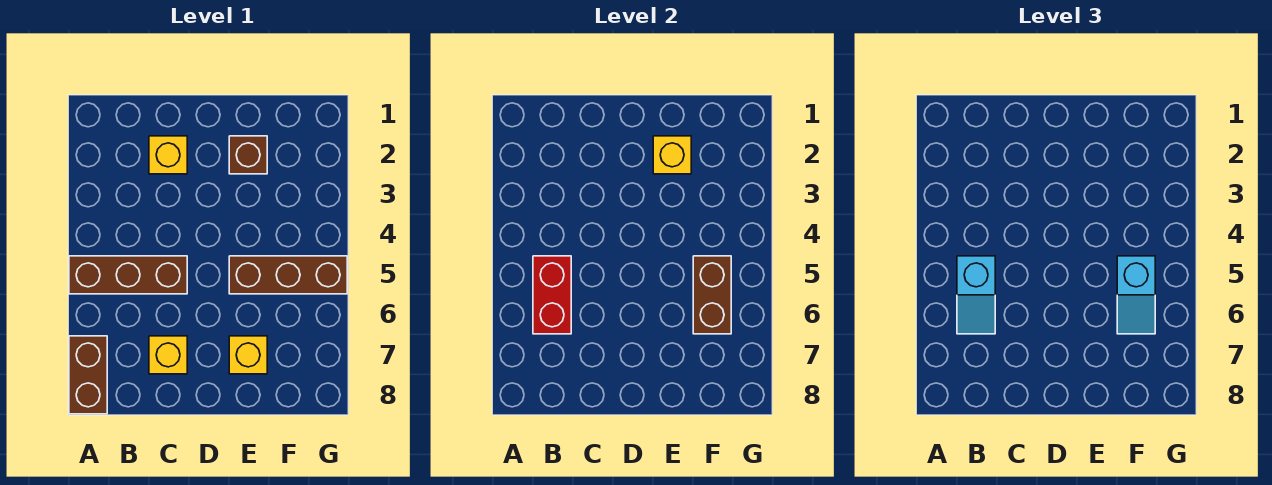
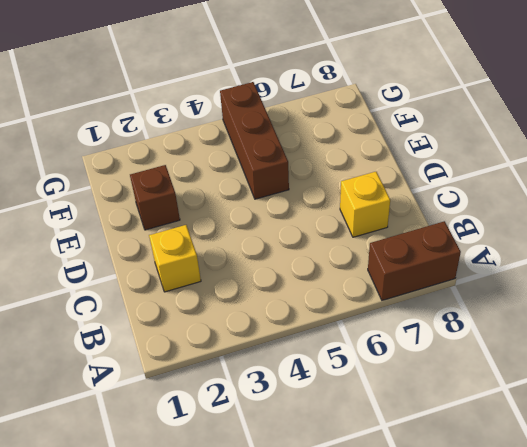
none -> brown brick A5:C5 level 1
none -> yellow brick E7 level 1
none -> red brick B5:B6 level 2

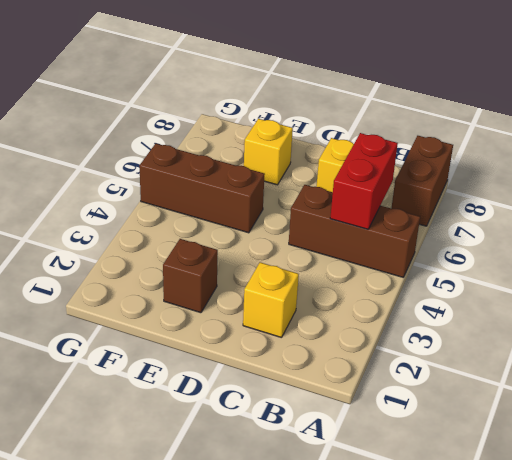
none -> yellow brick E2 level 2
none -> brown brick F5:F6 level 2
none -> cyan slope B5:B6 level 3 top 5

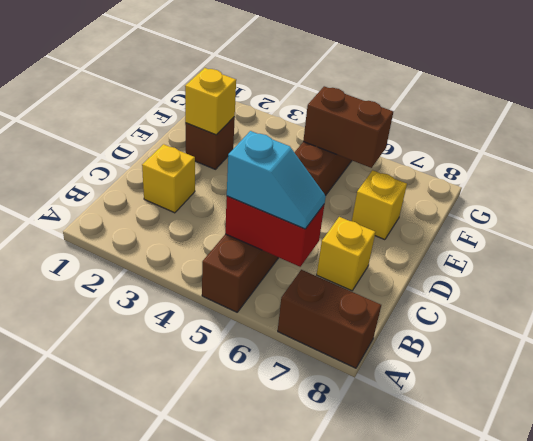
none -> cyan slope F5:F6 level 3 top 5

